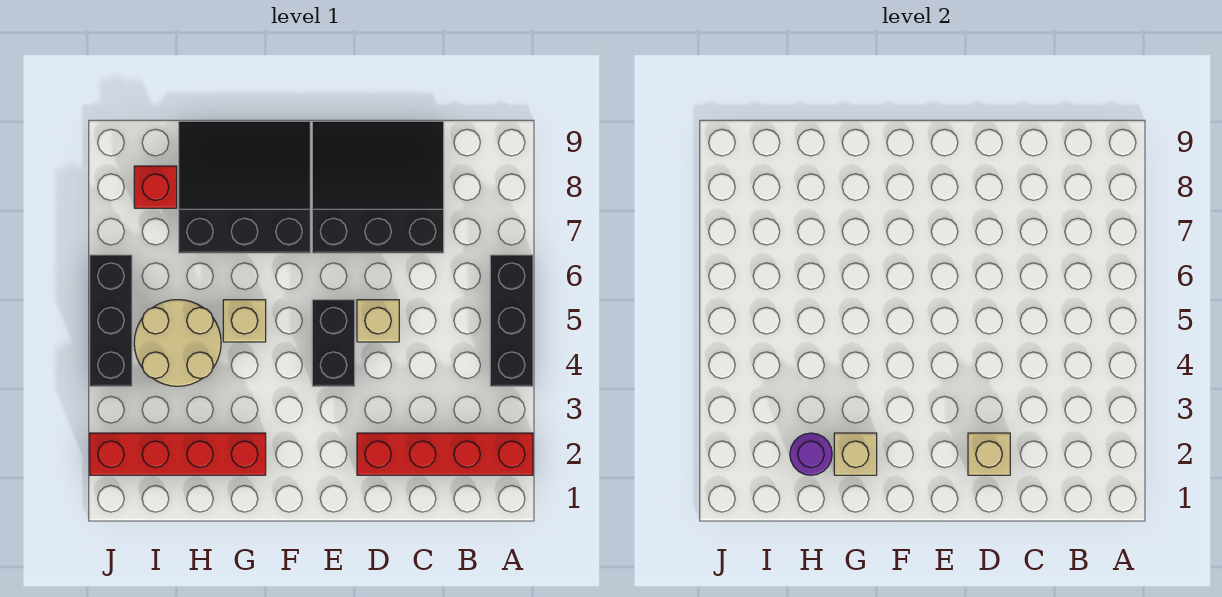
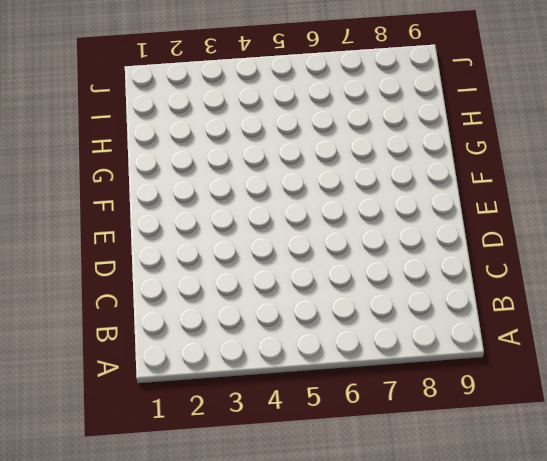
none -> red brick A2:D2 level 1
none -> black brick A4:A6 level 1
none -> black slope C7:E9 level 1 top 7

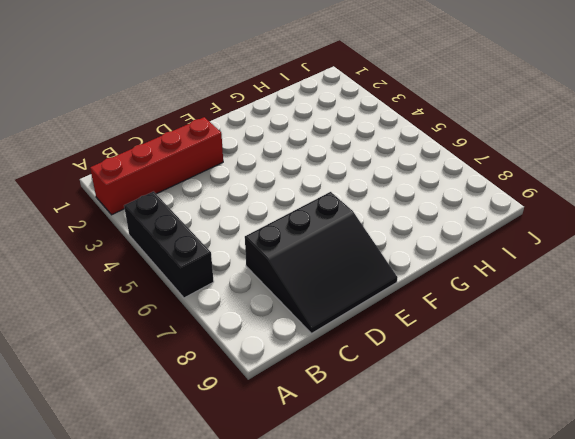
none -> tan brick D5 level 1
none -> black brick E4:E5 level 1
none -> black slope F7:H9 level 1 top 7

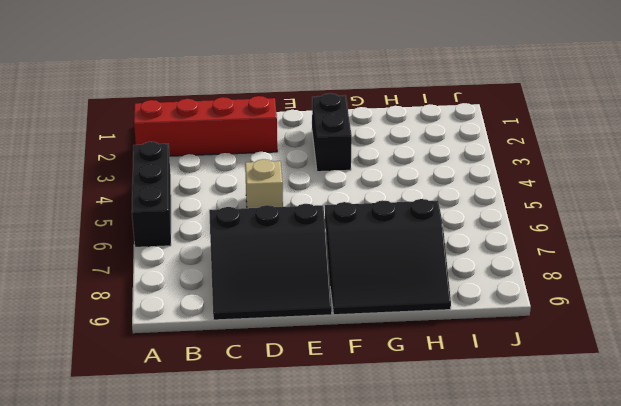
black brick F2:F3 level 1 -> black brick E4:E5 level 1
none -> red brick G2:J2 level 1
none -> tan brick G5 level 1
none -> tan round brick H4:I5 level 1

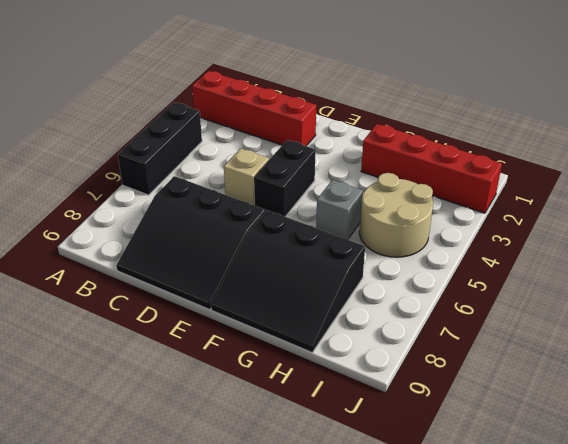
grey brick G5 level 1 -> tan brick G5 level 1
none -> red brick I8 level 1
none -> black brick J4:J6 level 1
none -> tan brick D2 level 2

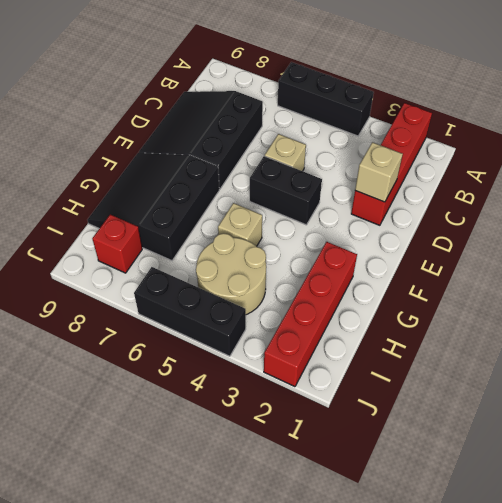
none -> tan brick G2 level 2
none -> purple round brick H2 level 2

